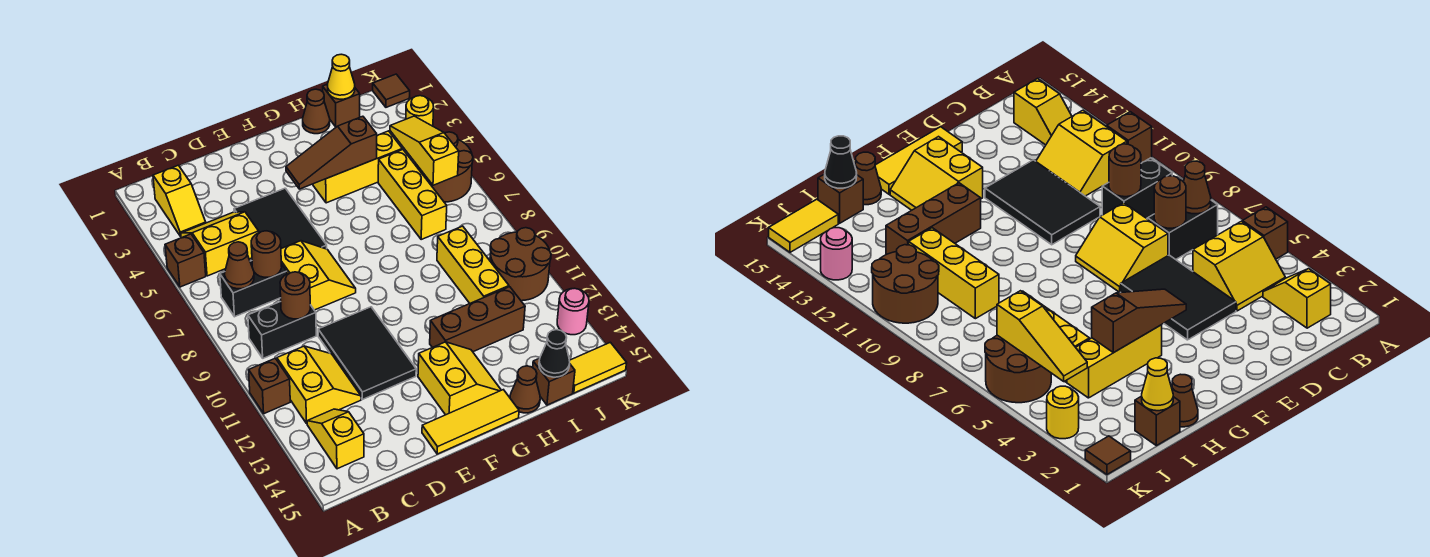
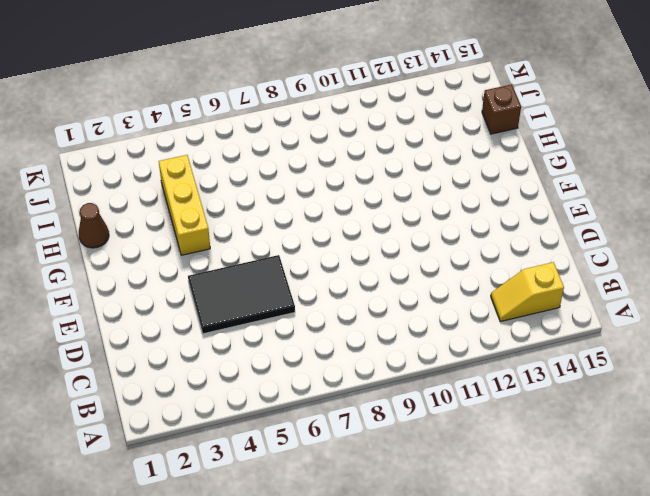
none -> brown brick A5 level 1
none -> brown brick A11 level 1
none -> yellow slope B2:B3 level 1 top 2
none -> yellow slope B4:C5 level 1 top 5

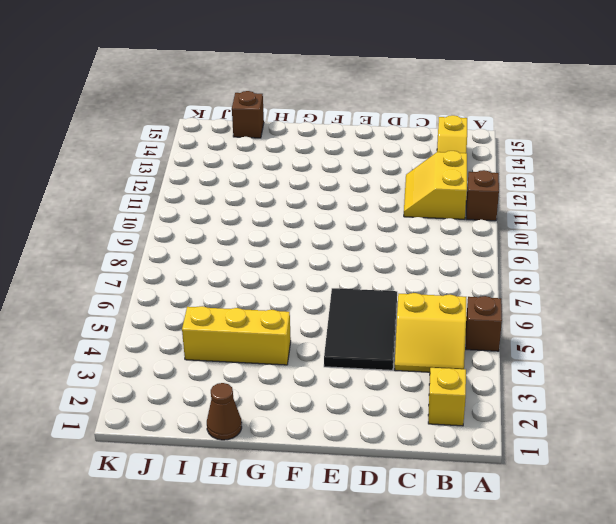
none -> black brick B7:C7 level 1
none -> black brick B9:C9 level 1
none -> yellow slope D7:E8 level 1 top D
none -> black tile D10:E12 level 1

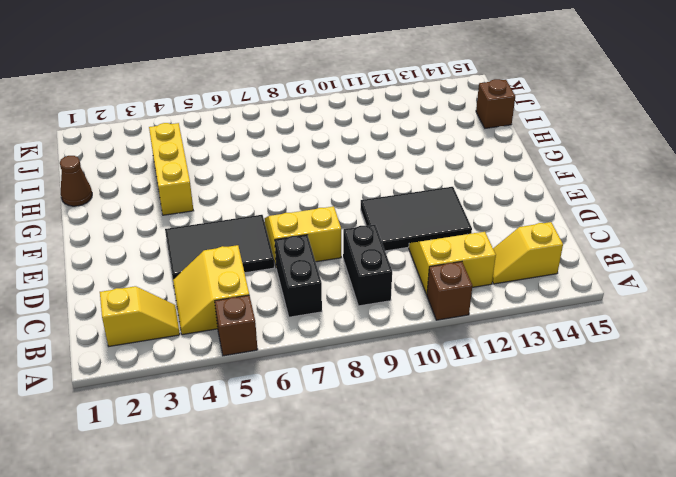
none -> yellow tile E15:G15 level 1
none -> yellow slope F13:G14 level 1 top F
none -> brown brick G12:I12 level 1
none -> brown cone H15 level 1

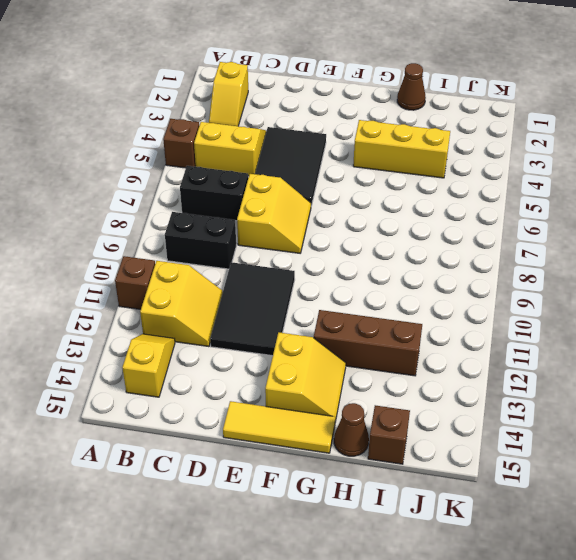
none -> brown brick I1 level 1
none -> yellow brick I5:I7 level 1
none -> yellow brick I9:I11 level 1
none -> brown round brick J5:K6 level 1

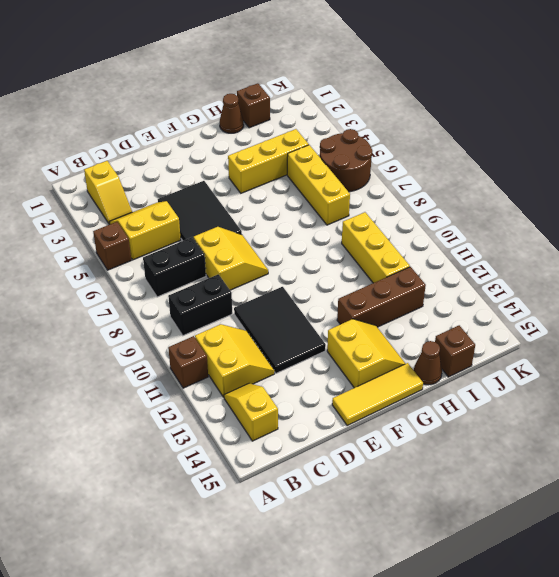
none -> brown round brick J10:K11 level 1
none -> yellow tile J15:K15 level 1
none -> brown tile K1 level 1
none -> yellow round brick K3 level 1

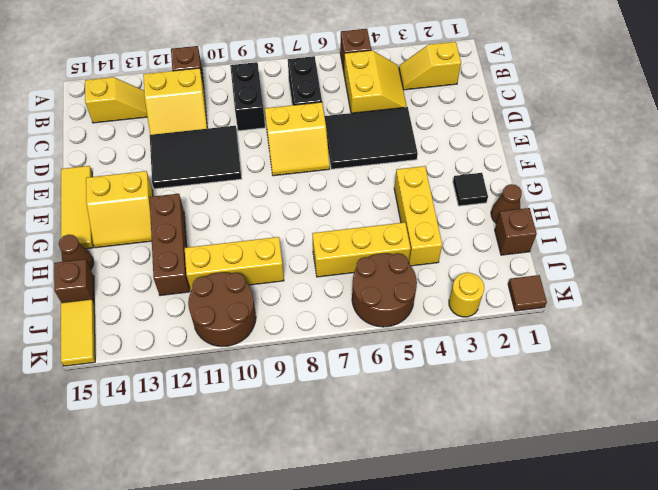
black tile G2 level 1 -> none
none -> pink round brick K13 level 1
none -> brown cone B7 level 2
none -> brown round brick C7 level 2
none -> brown round brick C9 level 2

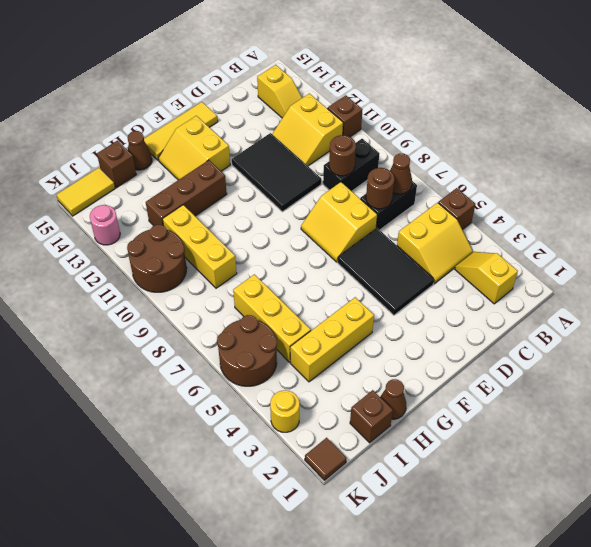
none -> brown slope F4:H4 level 2 top H
none -> yellow cone I1 level 2
none -> black cone I15 level 2
none -> yellow slope J4:J6 level 2 top 6

